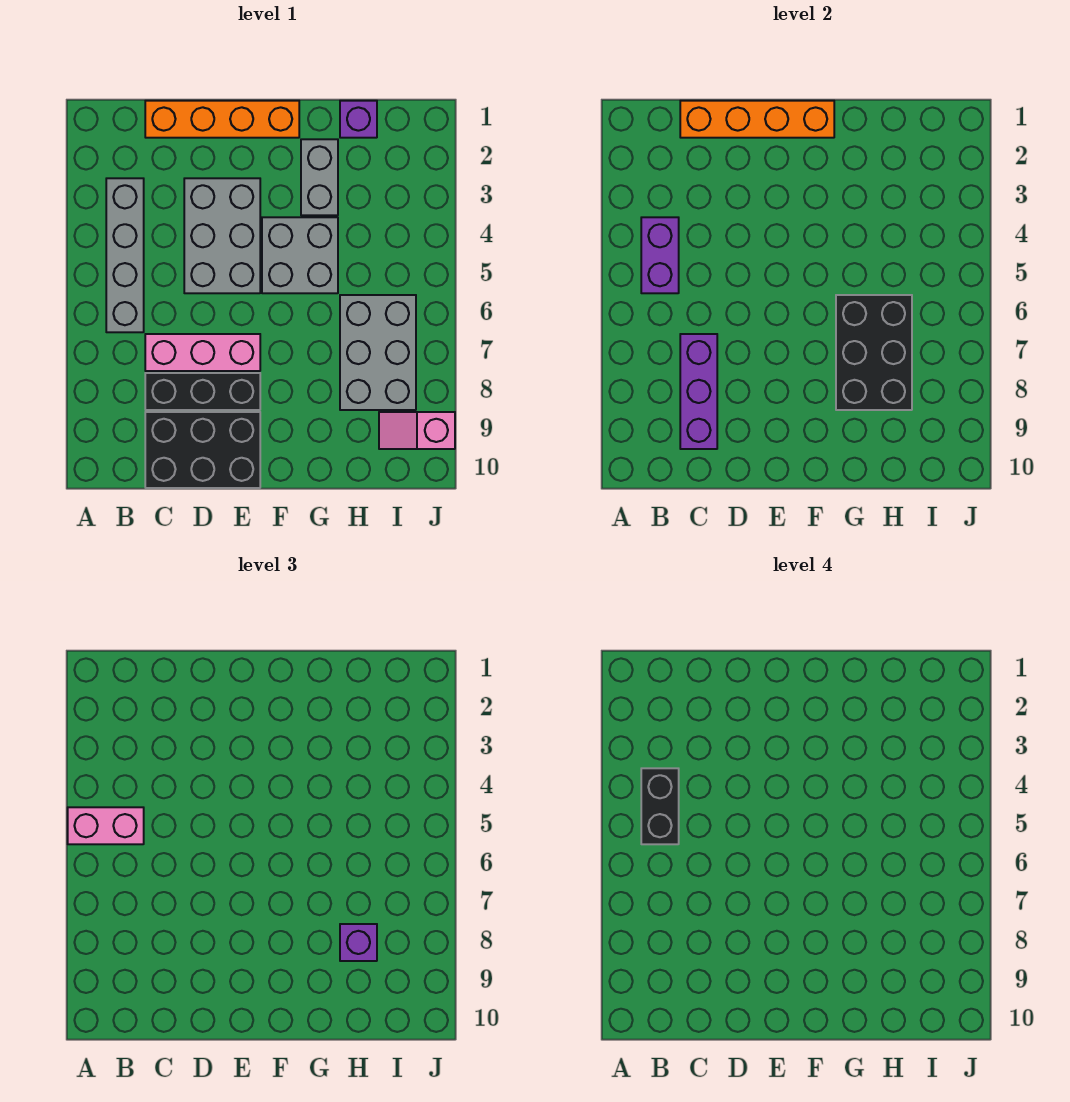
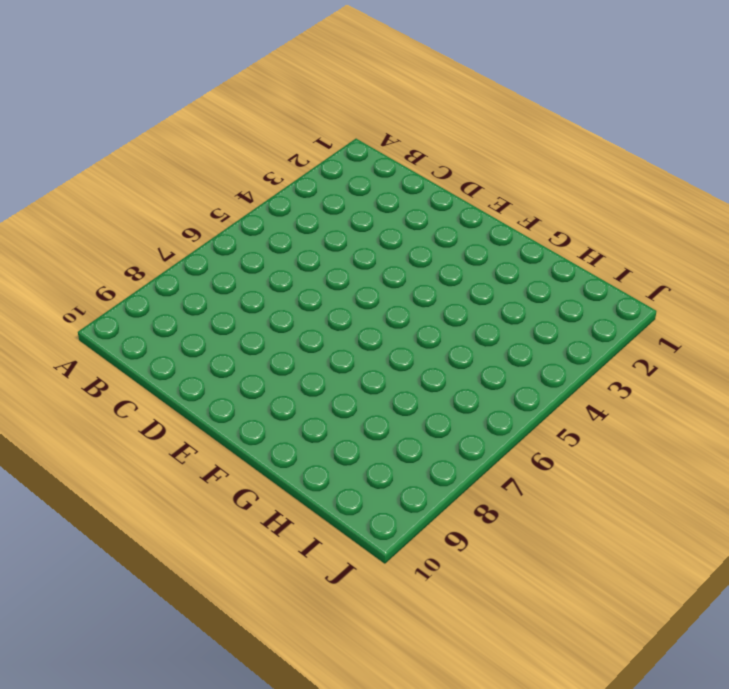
none -> grey brick B3:B6 level 1
none -> orange brick C1:F1 level 1
none -> pink brick C7:E7 level 1

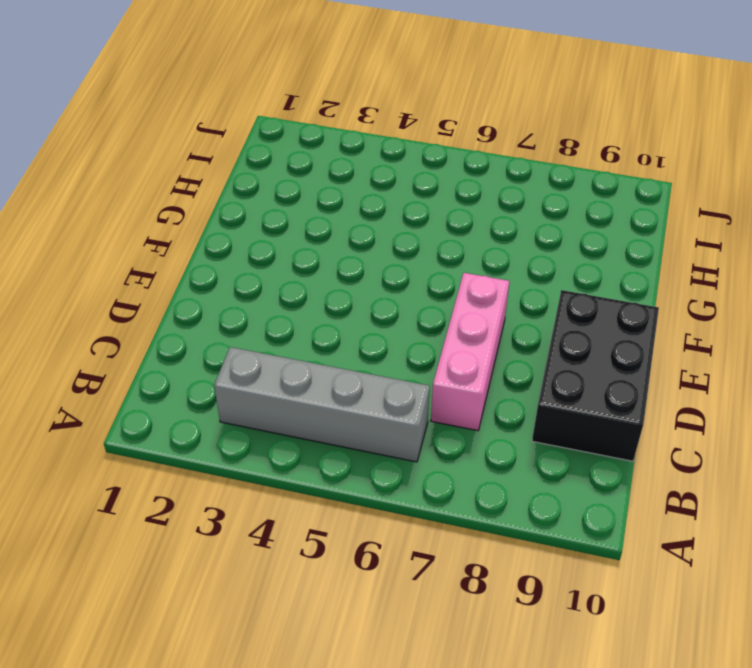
none -> orange brick C1:F1 level 1
none -> black brick C8:E8 level 1
none -> grey brick D3:E5 level 1

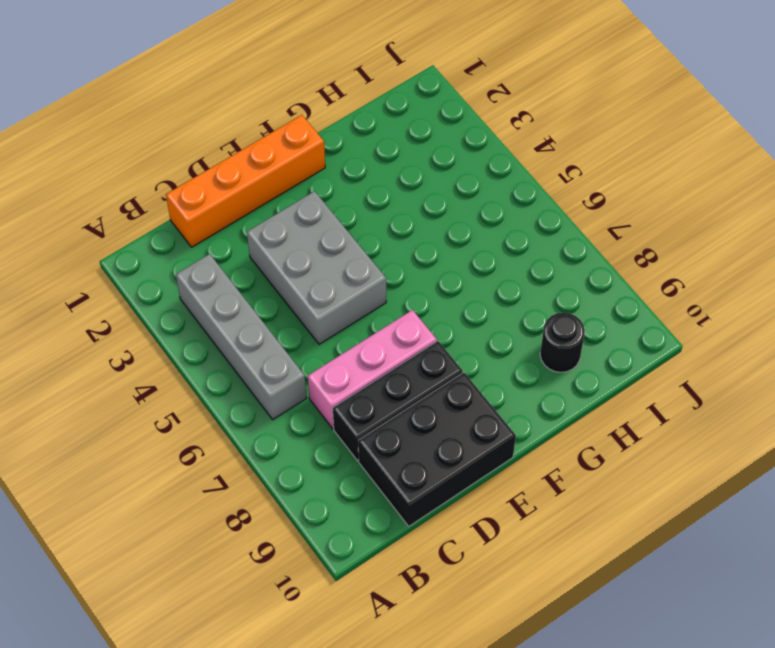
black round brick H9 level 1 -> none
none -> grey brick F4:G5 level 1
none -> grey brick G2:G3 level 1
none -> purple brick H1 level 1

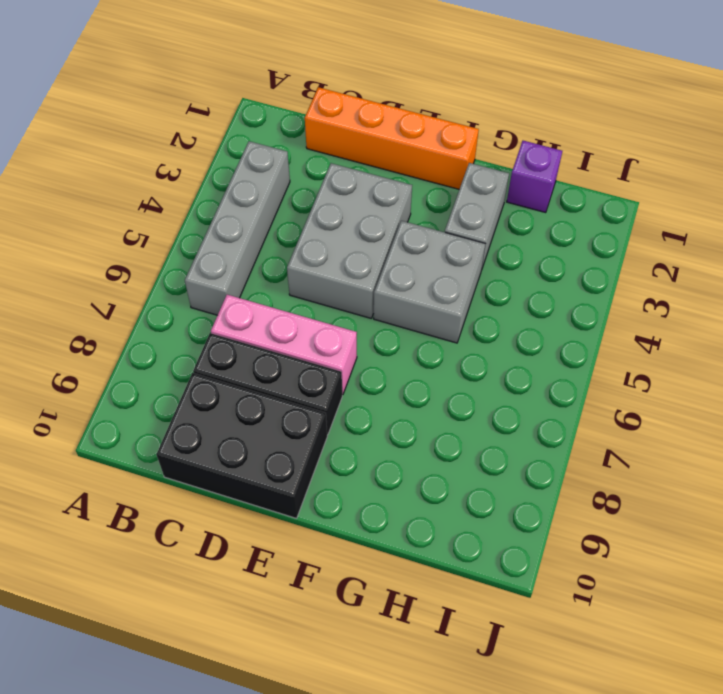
none -> grey brick H6:I8 level 1
none -> pink slope I9:J9 level 1 top J
none -> purple brick B4:B5 level 2

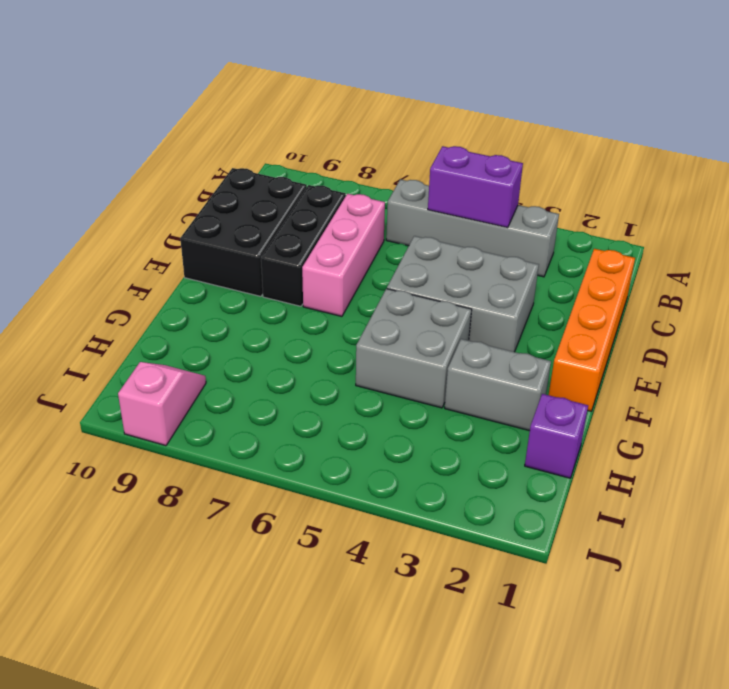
none -> grey brick H6:I8 level 1
none -> orange brick C1:F1 level 2
none -> purple brick C7:C9 level 2

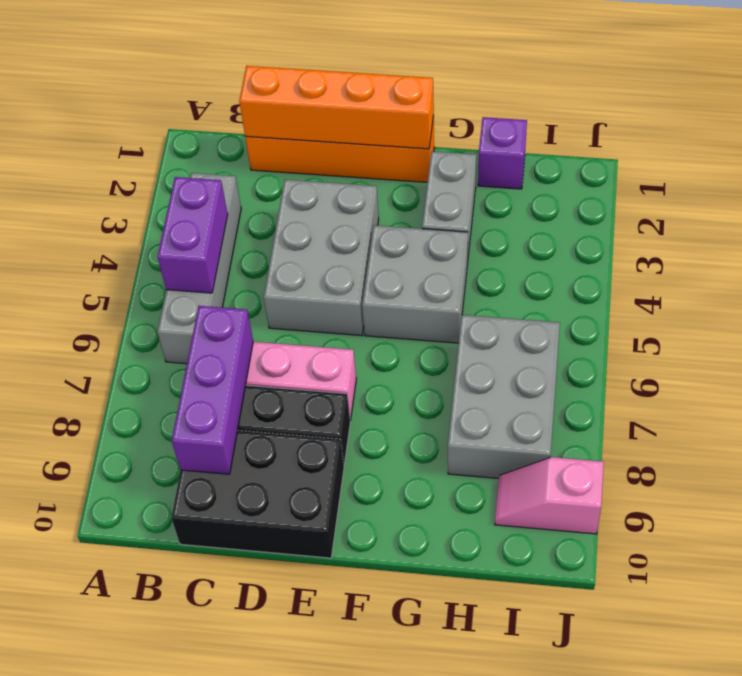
none -> black brick G6:H8 level 2
none -> pink brick A5:B5 level 3
none -> purple brick H8 level 3

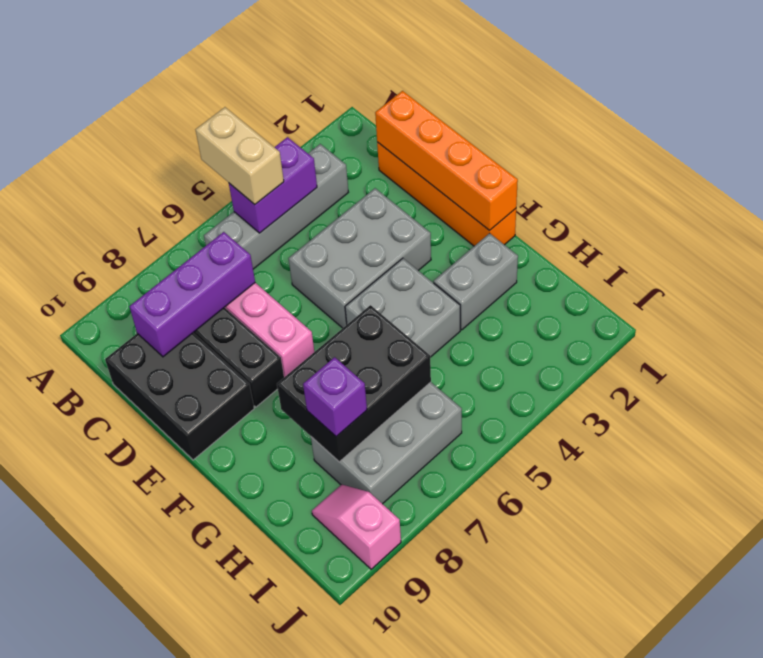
tan brick A5:B5 level 3 -> pink brick A5:B5 level 3
none -> purple brick H1 level 1
none -> black brick B4:B5 level 4

